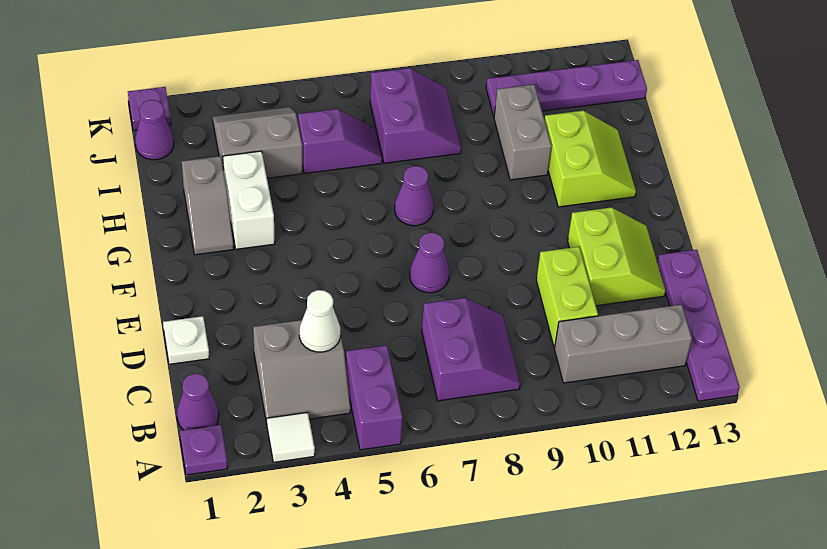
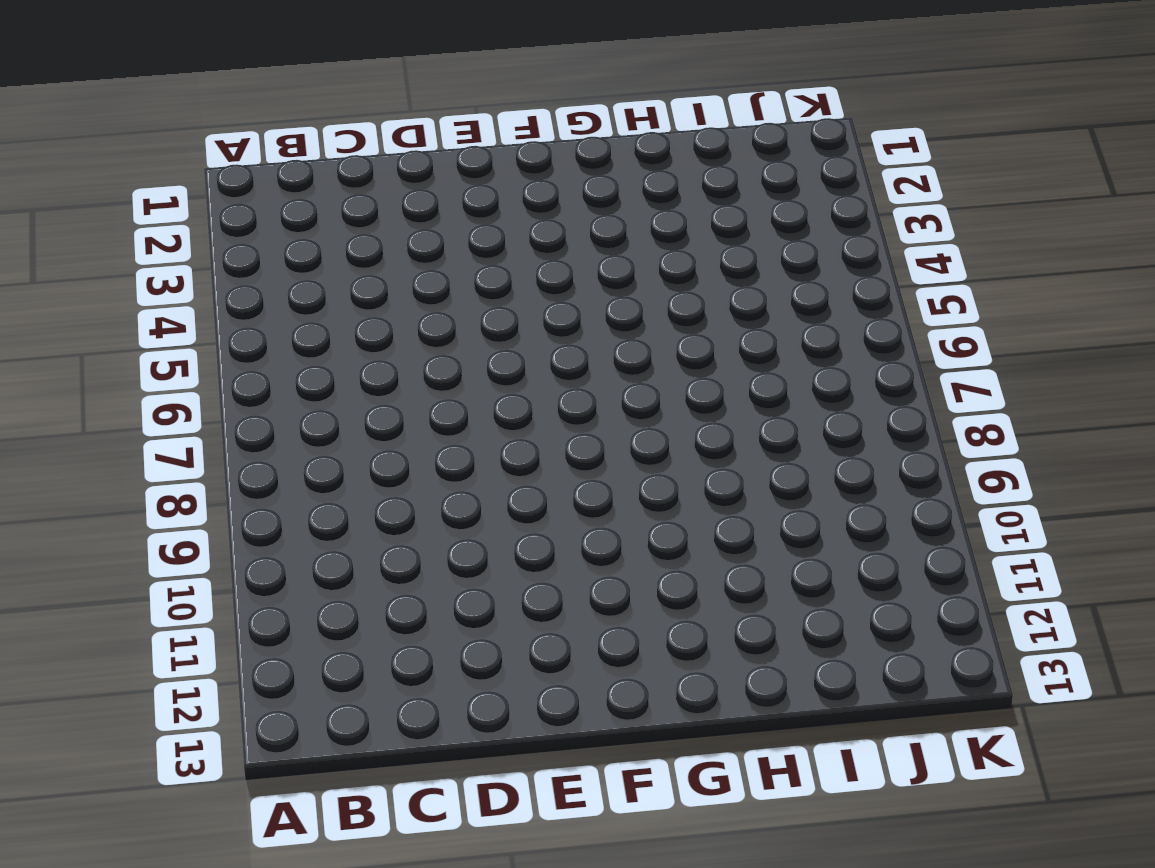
none -> purple plate A1 level 1
none -> white tile A3 level 1
none -> purple brick A5:B5 level 1

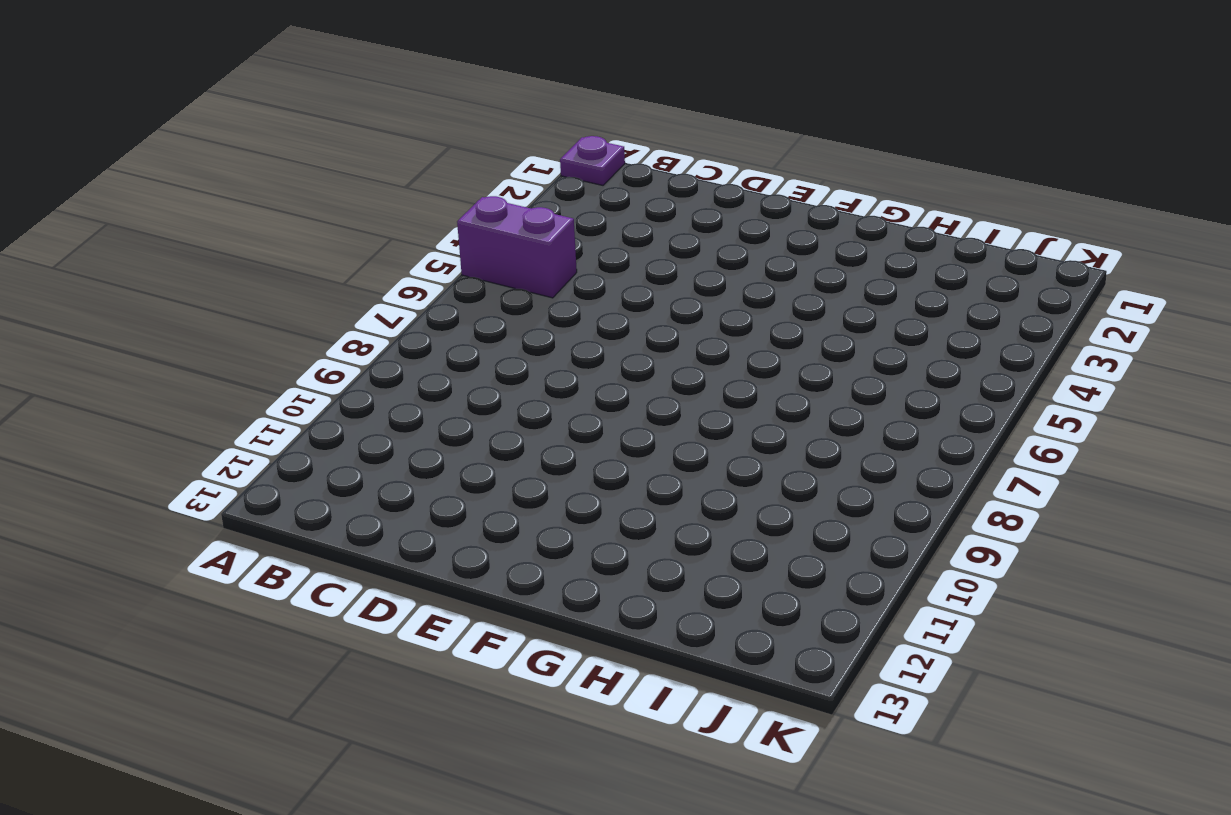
none -> white tile A3 level 1
none -> purple plate A13:D13 level 1
none -> purple cone B1 level 1

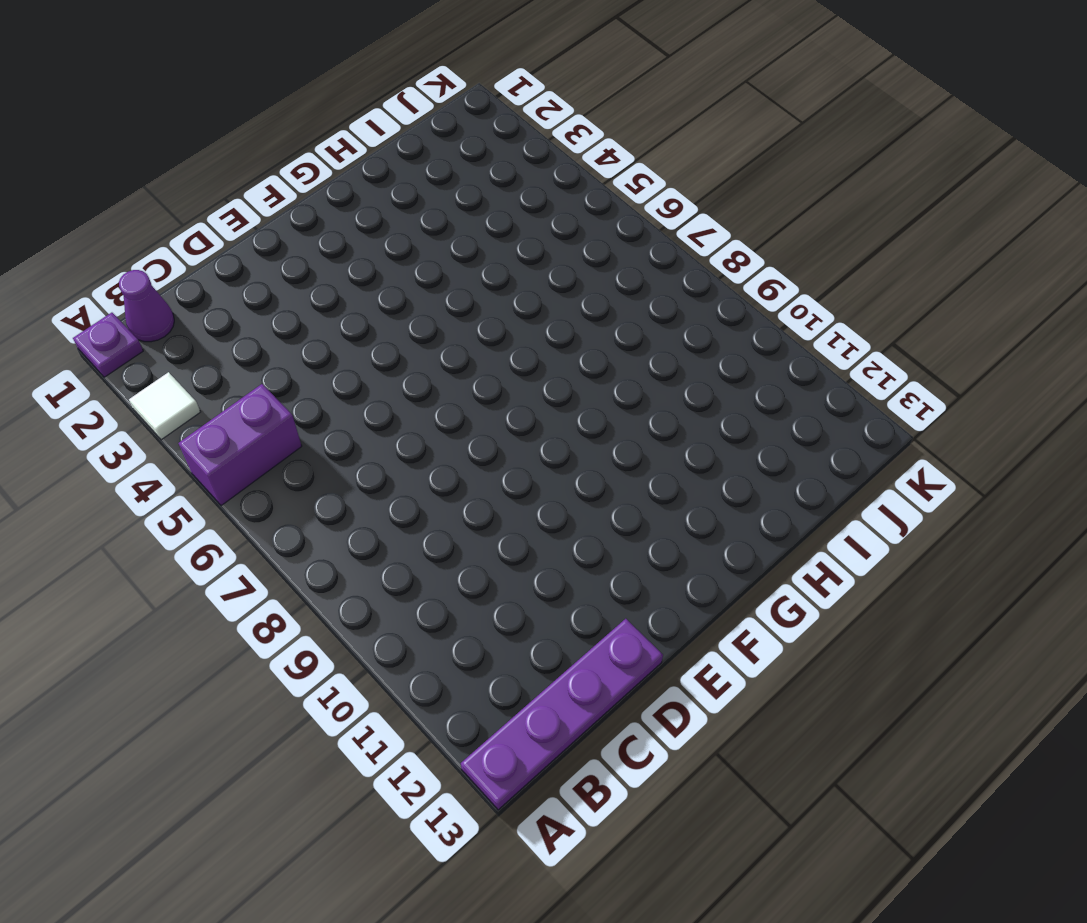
none -> grey slope B3:C4 level 1 top C
none -> purple slope B7:C8 level 1 top 7
none -> grey brick B10:B12 level 1

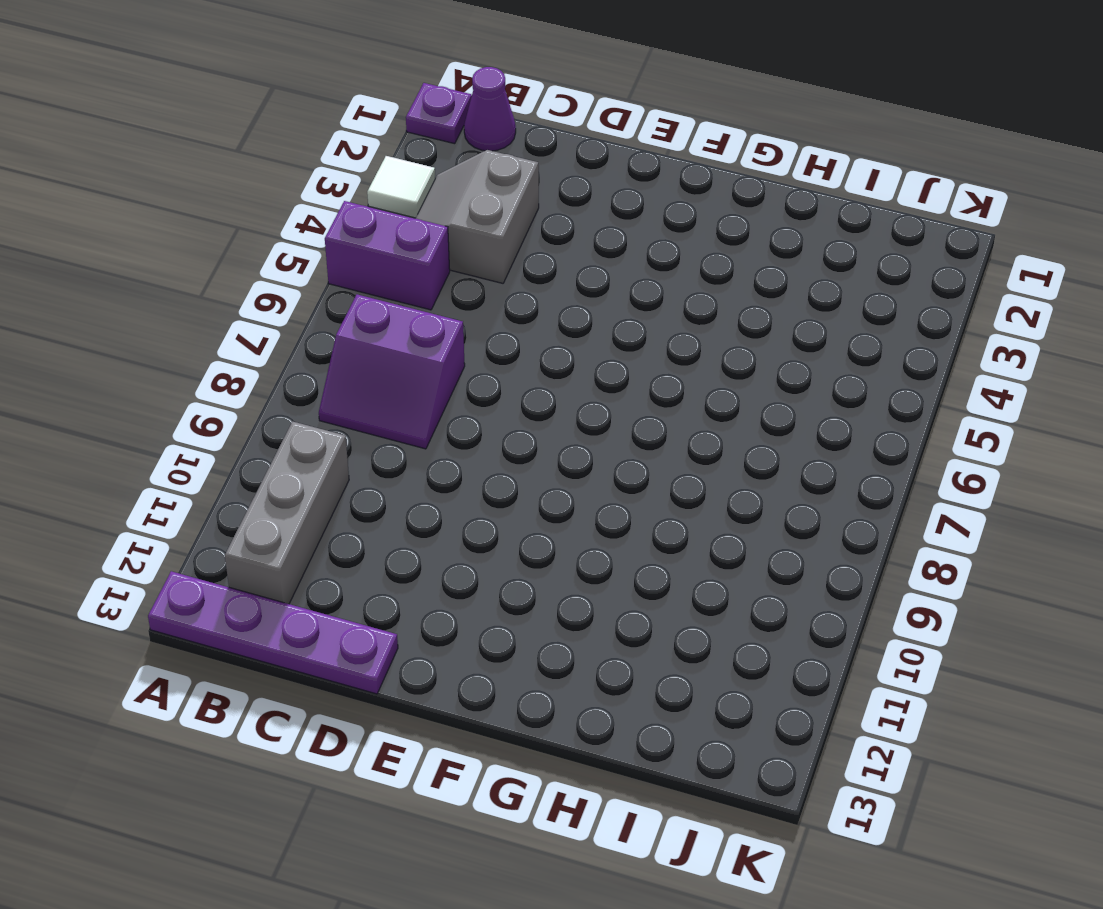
none -> lime brick C10:D10 level 1
none -> white plate D1 level 1
none -> lime slope D11:E12 level 1 top 11

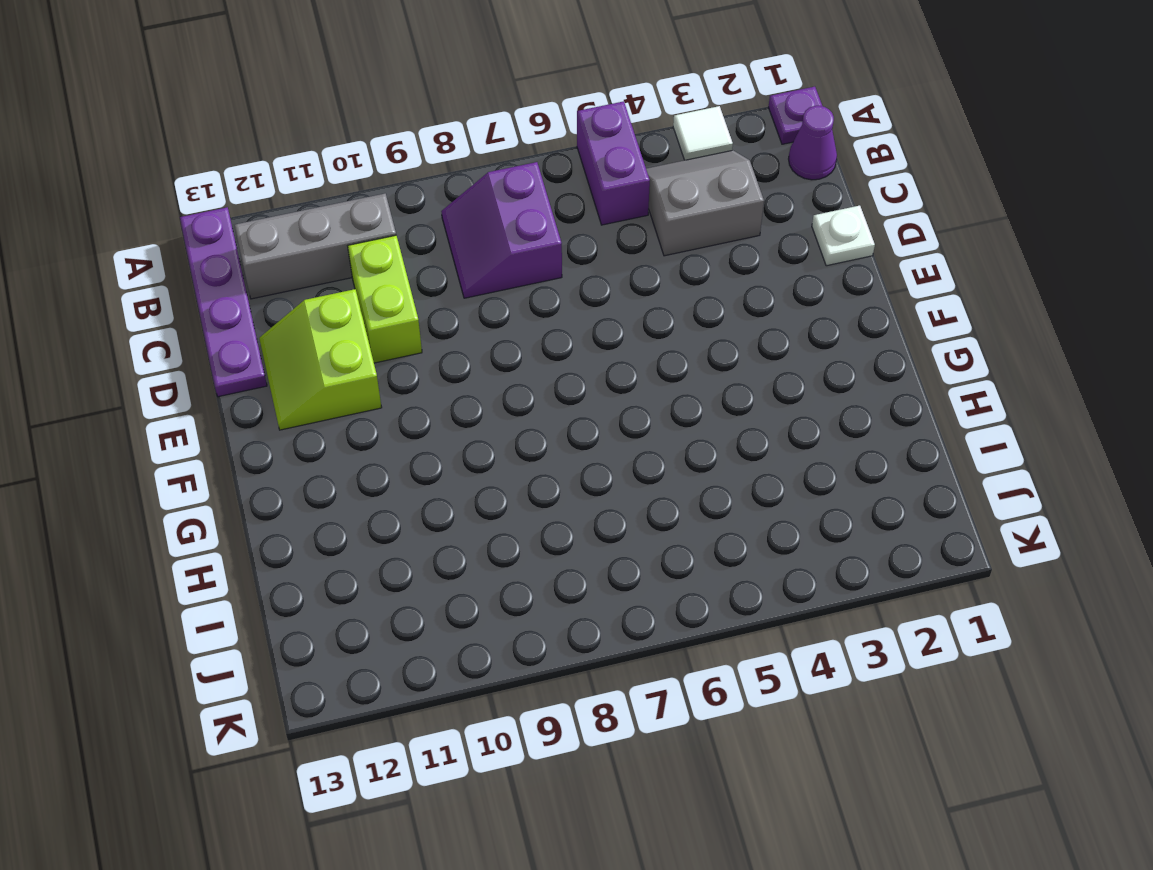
none -> purple cone E7 level 1
none -> grey slope G2:H2 level 1 top H
none -> white brick G3:H3 level 1

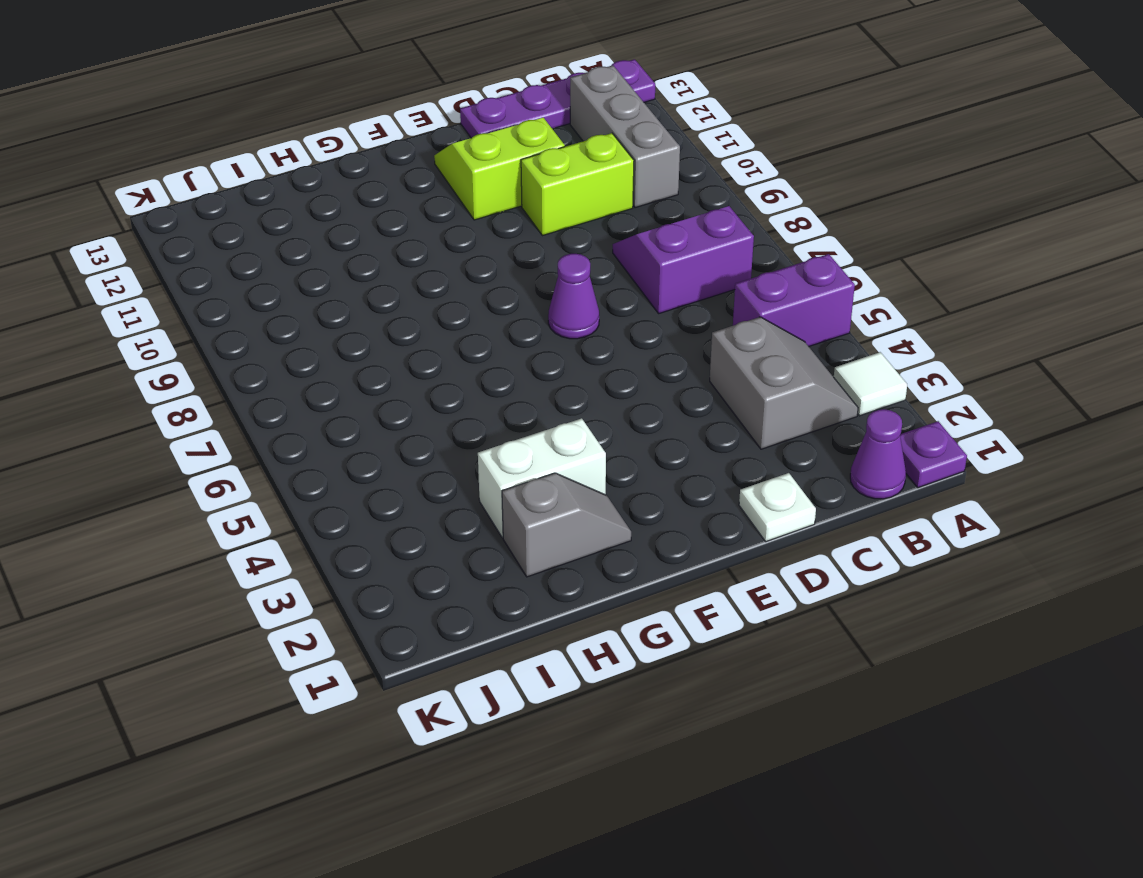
none -> purple cone G7 level 1
none -> lime slope G11:H12 level 1 top 11
none -> grey brick H10:I10 level 1

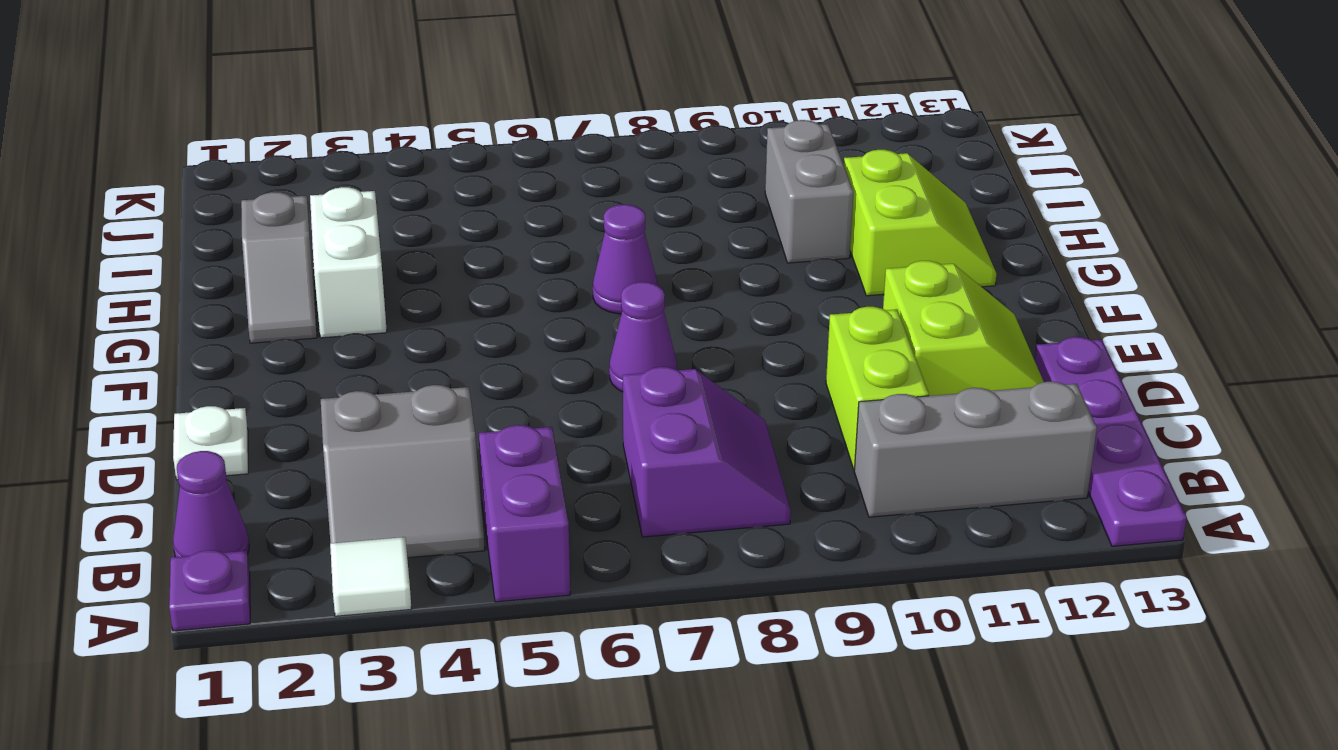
none -> grey slope I3:J4 level 1 top I
none -> purple slope I5:I6 level 1 top 5
none -> purple slope I7:J8 level 1 top 7

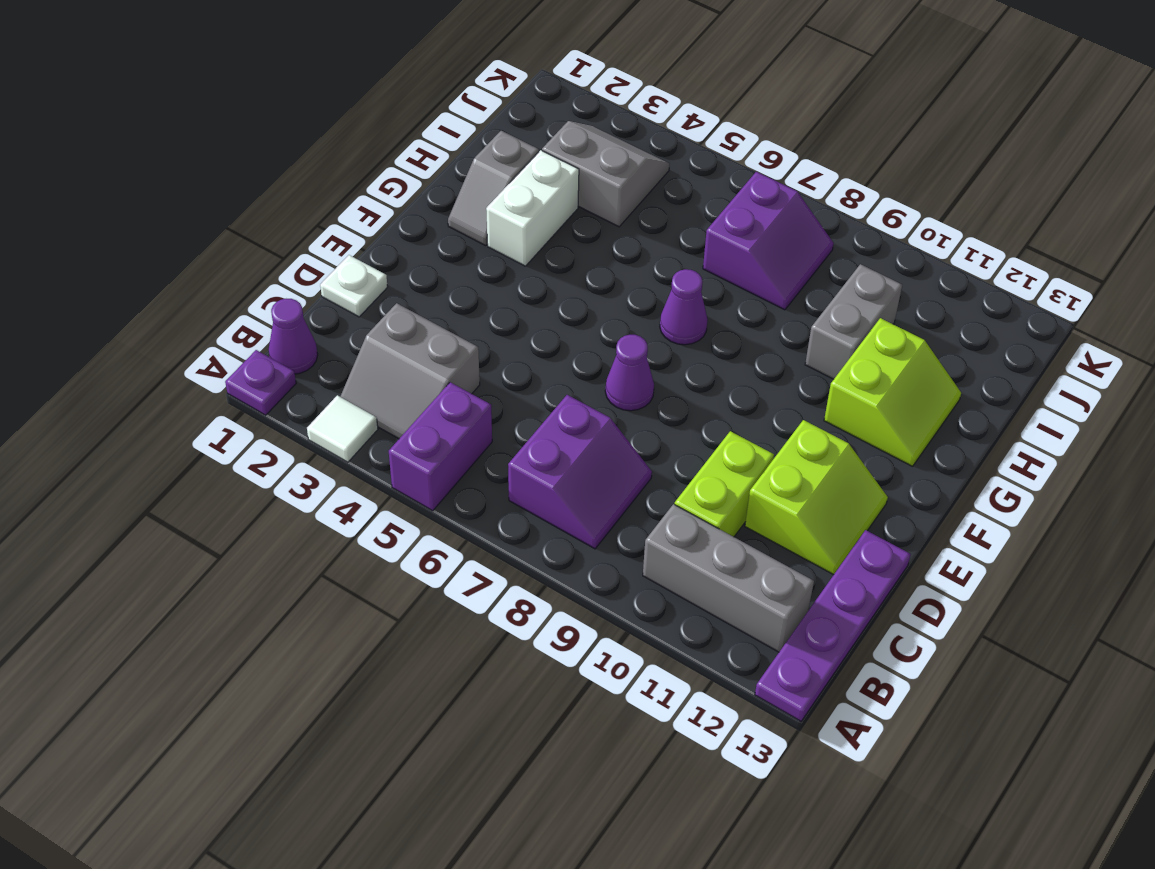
none -> purple slope I5:I6 level 1 top 5
none -> purple cone J1 level 1
none -> purple plate J10:J13 level 1

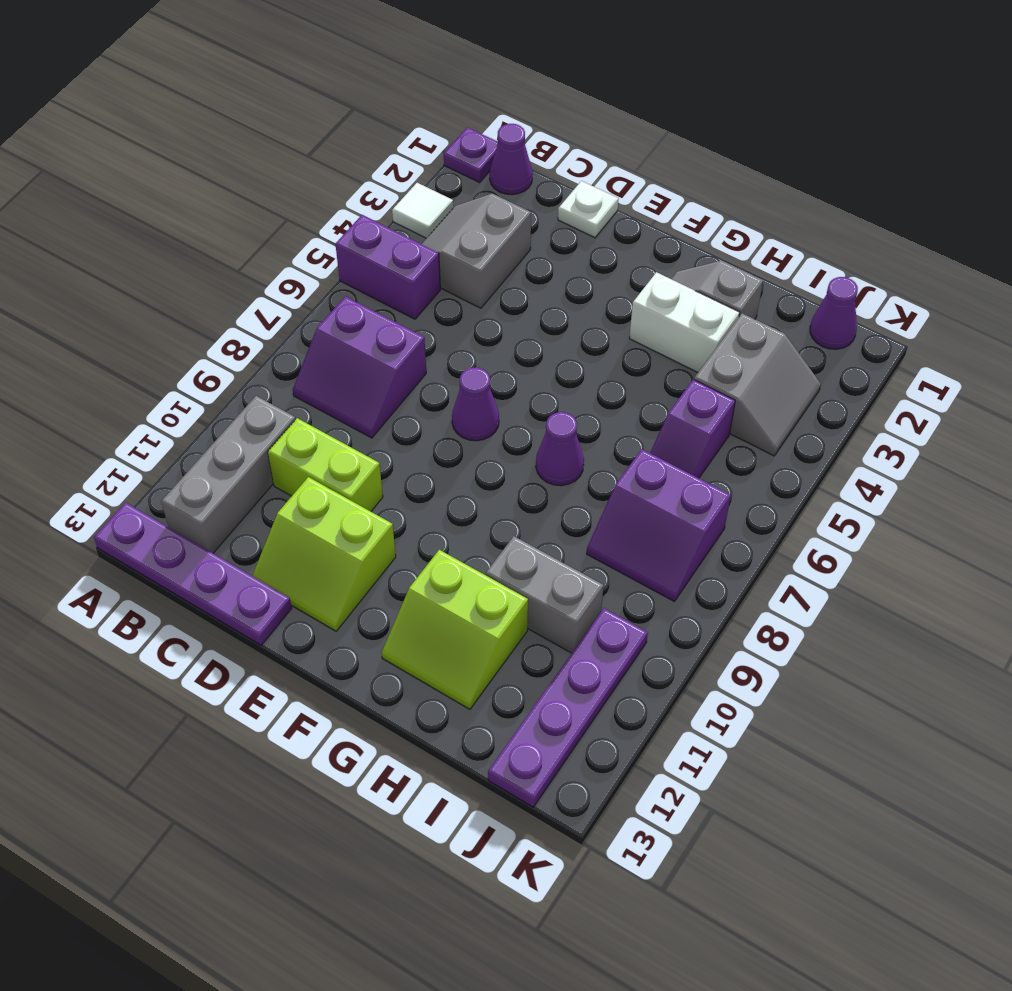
none -> purple plate K1 level 1
none -> white cone C4 level 2

